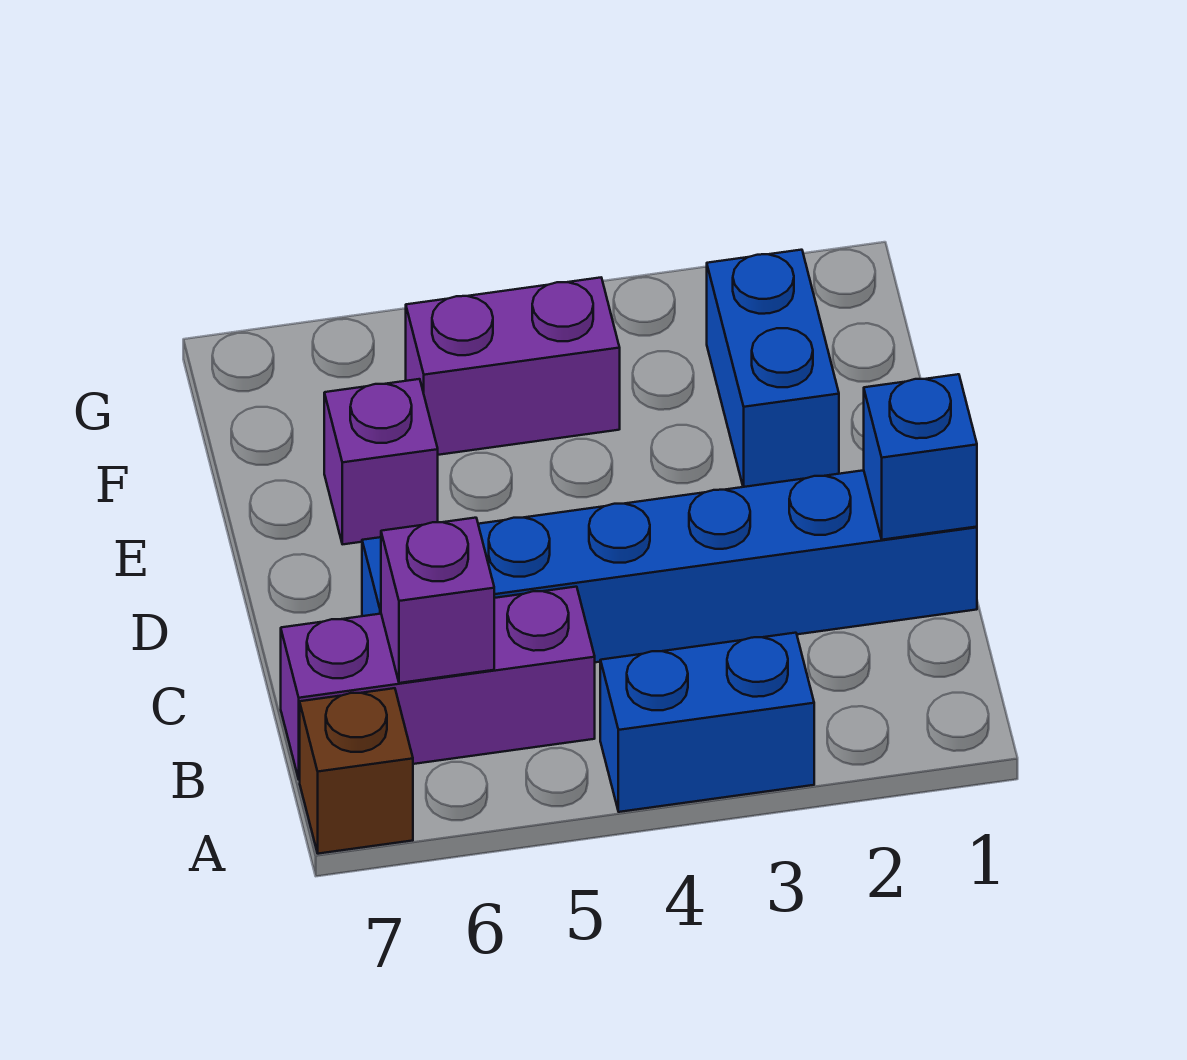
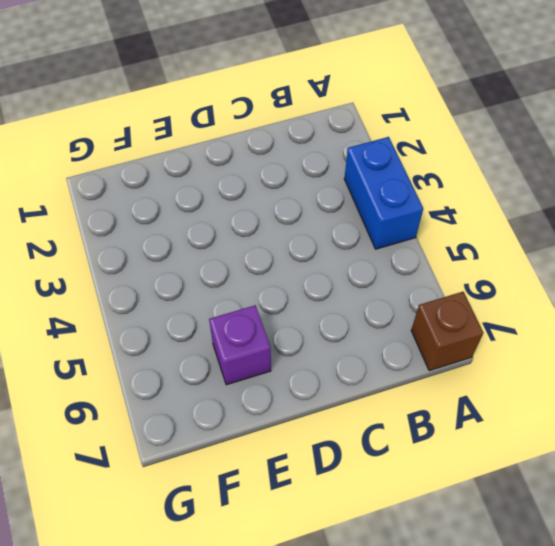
none -> purple brick B5:B7 level 1
none -> blue brick C1:C6 level 1

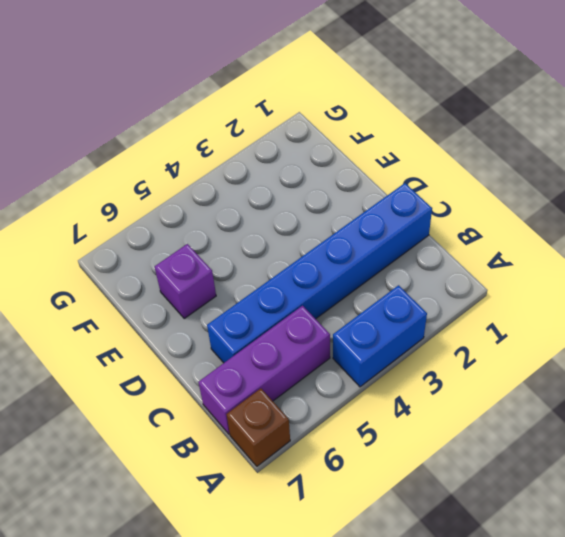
none -> blue brick E2:F2 level 1
none -> purple brick F4:F5 level 1

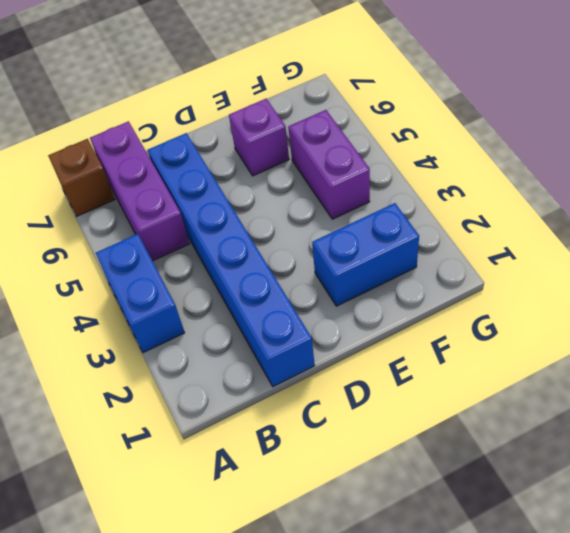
none -> purple brick B6 level 2
none -> blue brick C1 level 2

